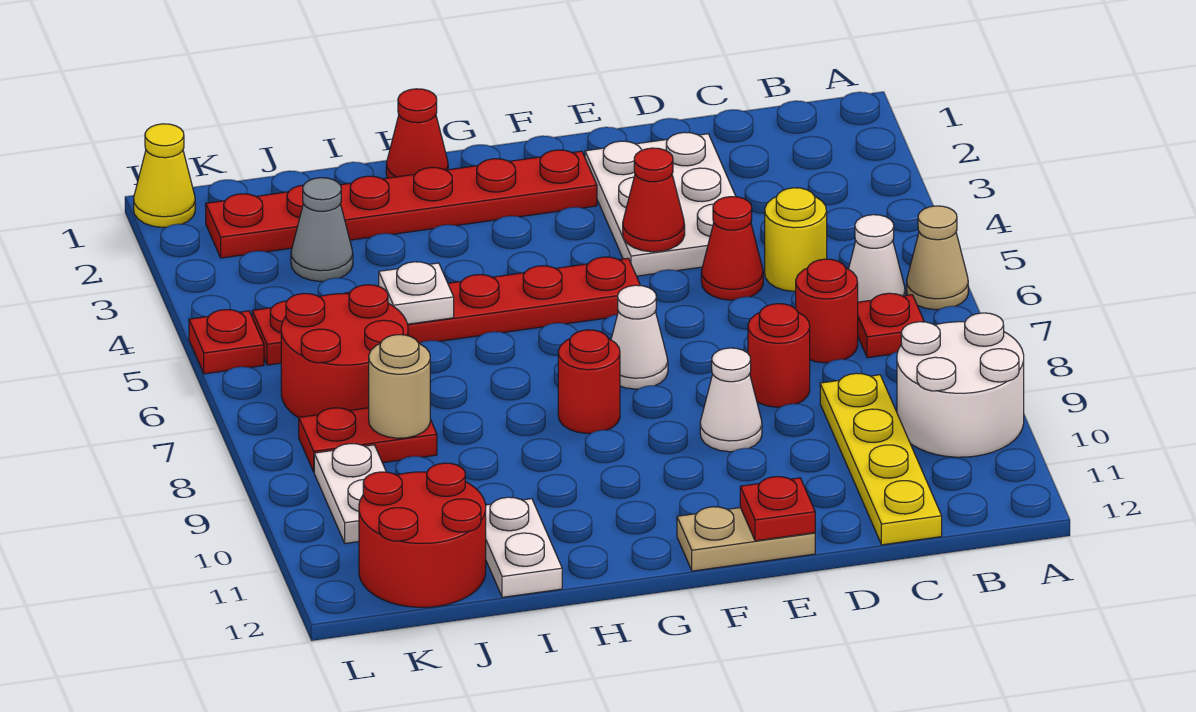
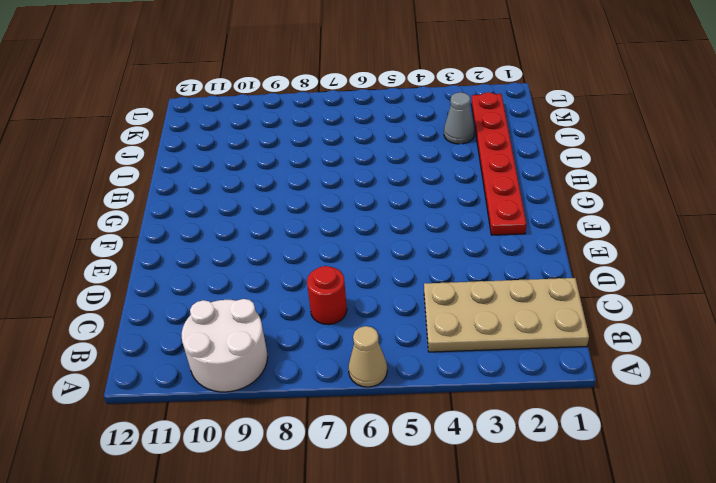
tan plate B1:C4 level 1 -> none
none -> white cone B6 level 1
none -> red plate B7 level 1
none -> yellow round brick C5 level 1

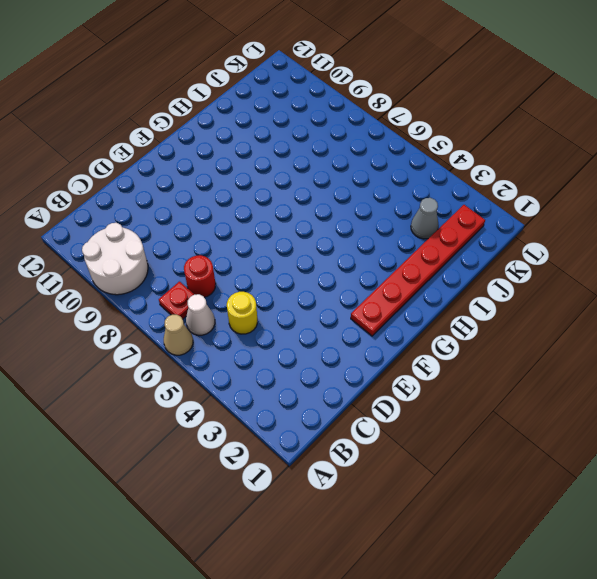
none -> yellow plate C9:C12 level 1
none -> white plate D2:E4 level 1
none -> red cone D5 level 1

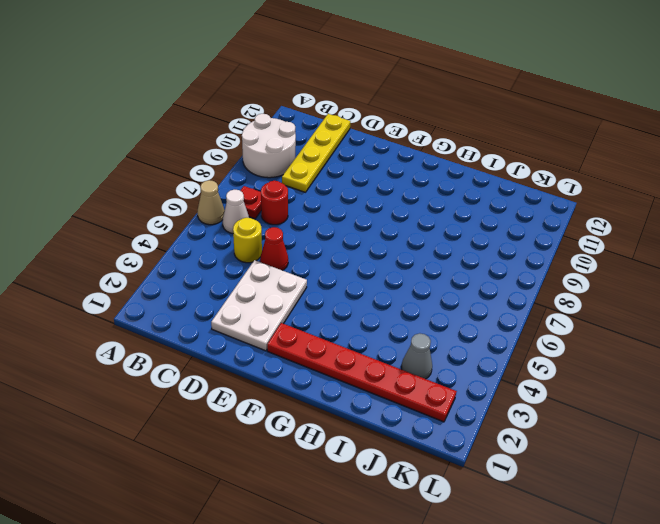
none -> red round brick D8 level 1
none -> white cone E9 level 1
none -> tan plate E12:F12 level 1

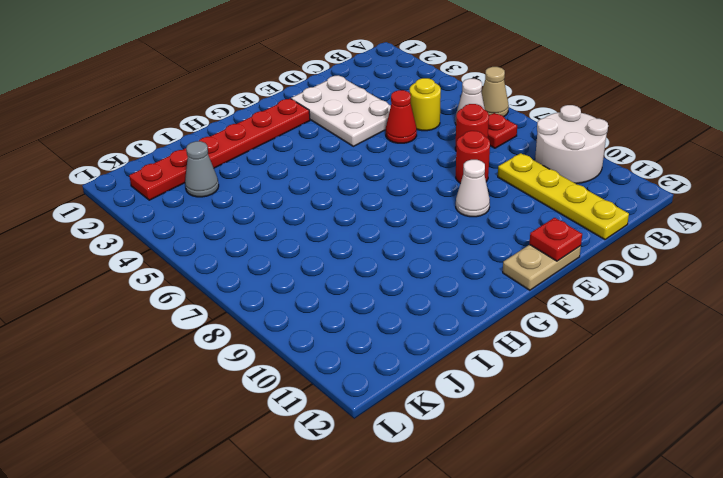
none -> red plate F5:K5 level 1
none -> white cone F7 level 1
none -> red round brick G8 level 1

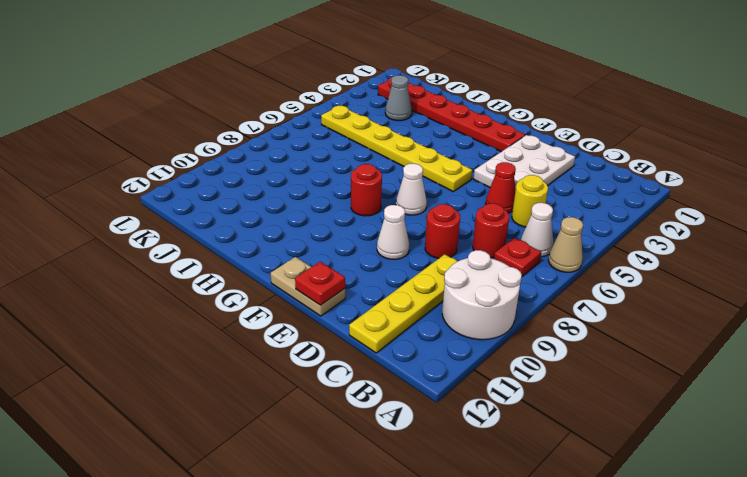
yellow plate F5:K5 level 1 -> red plate F5:K5 level 1
none -> red cone H1 level 1
none -> white plate I11:I12 level 1
none -> red round brick J6:K7 level 1

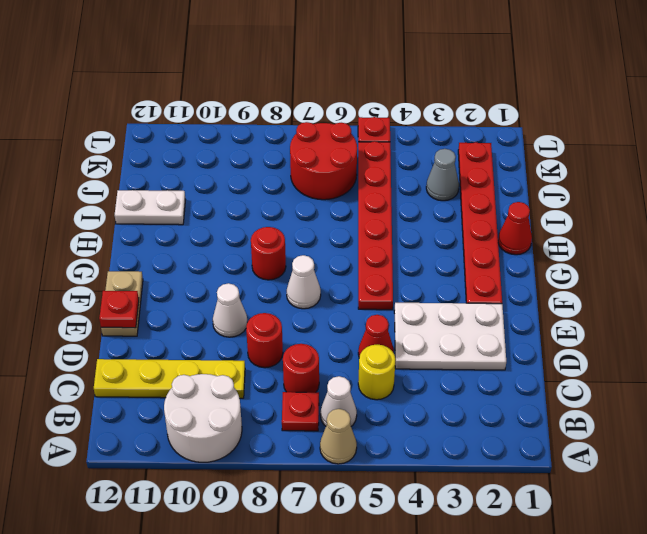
none -> red plate J8:K8 level 1
none -> red round brick J11:K12 level 1
none -> white plate K9:K10 level 1

